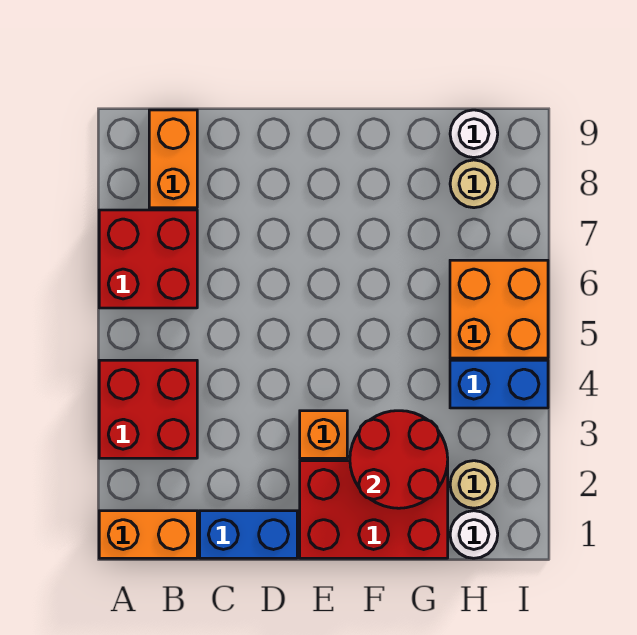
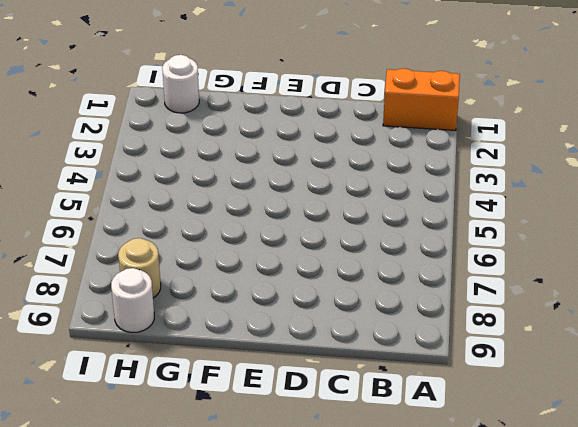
none -> red brick A3:B4 level 1
none -> red brick A6:B7 level 1
none -> orange brick B8:B9 level 1

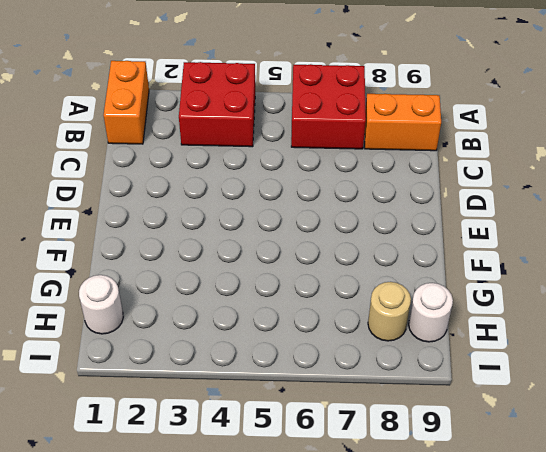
none -> blue brick C1:D1 level 1
none -> red brick E1:G2 level 1
none -> orange brick E3 level 1

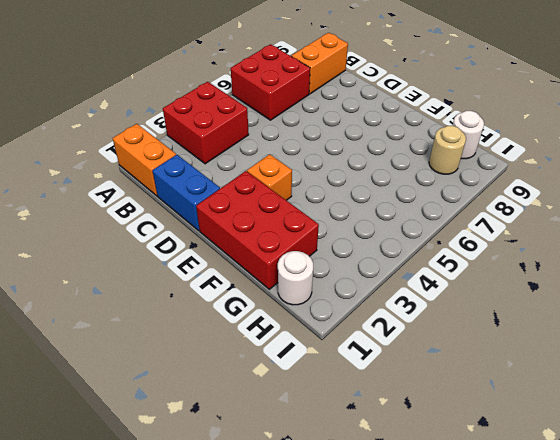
none -> tan round brick H2 level 1
none -> blue brick H4:I4 level 1
none -> orange brick H5:I6 level 1

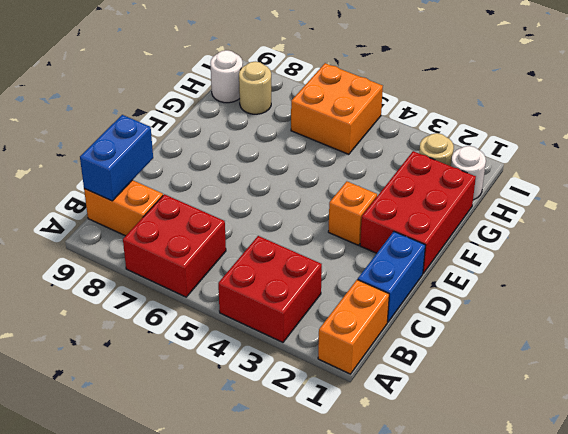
blue brick B9:C9 level 2 -> blue brick H4:I4 level 1
none -> red round brick F2:G3 level 2

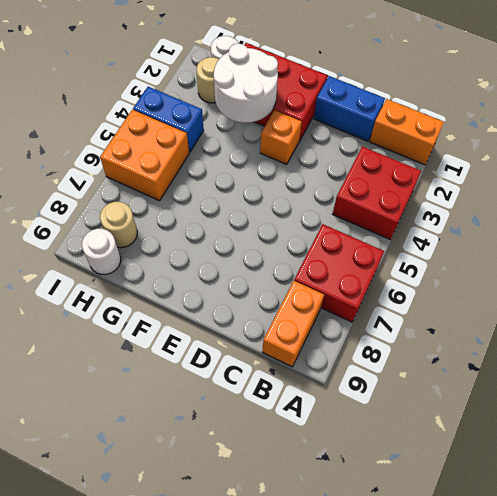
white round brick F2:G3 level 2 -> red round brick F2:G3 level 2

